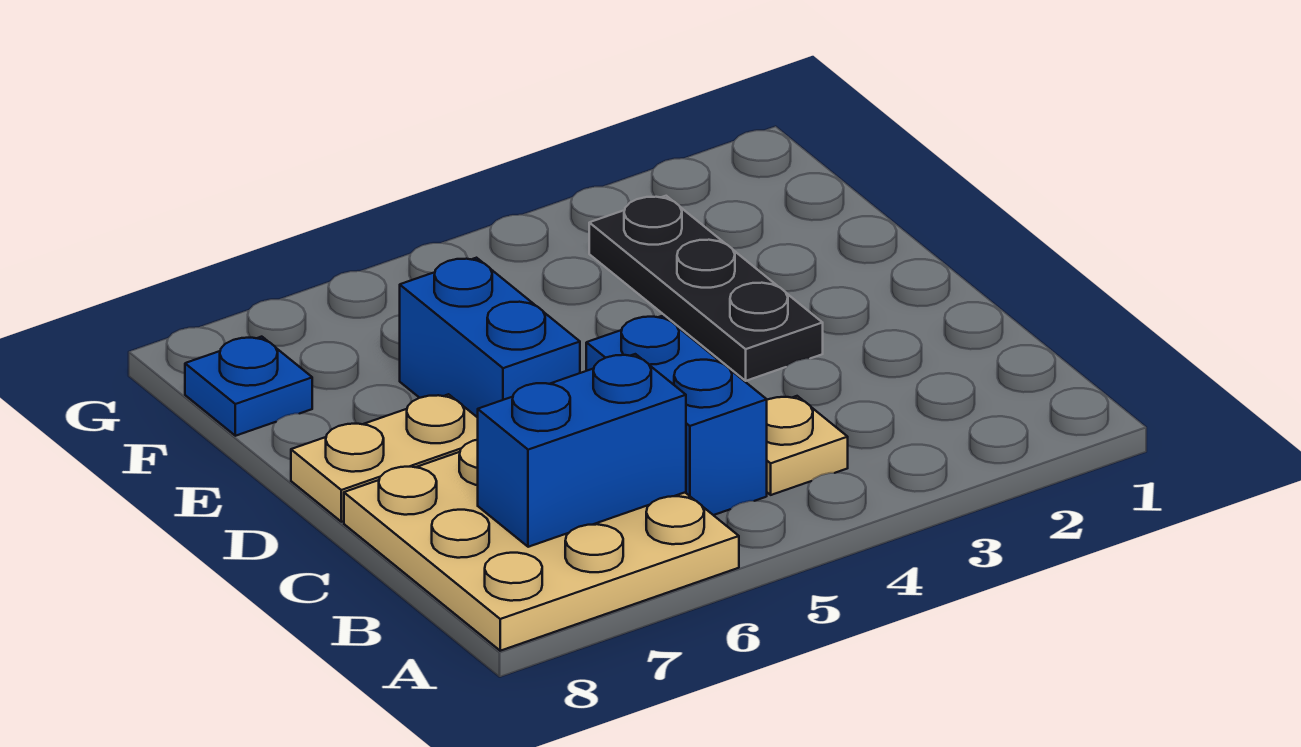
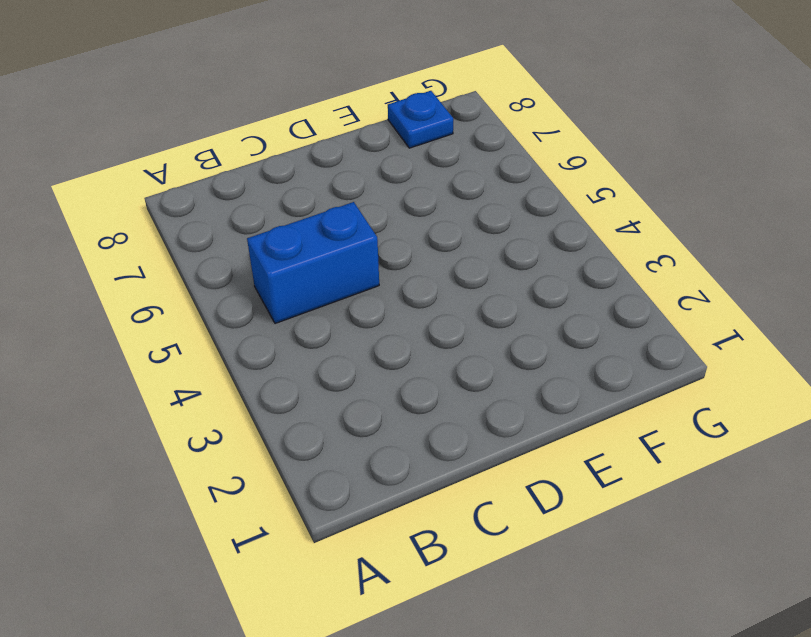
none -> tan plate A6:C8 level 1
none -> tan plate B4 level 1

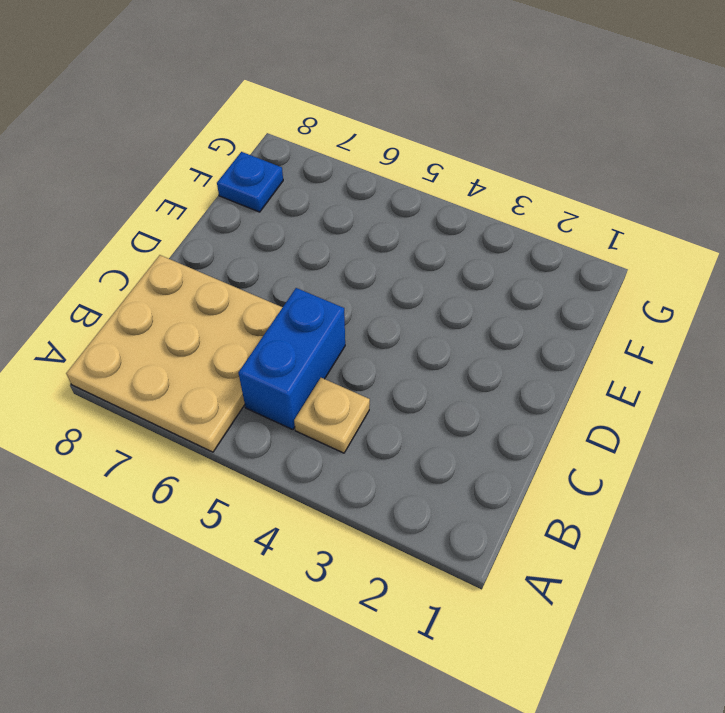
none -> black plate D3:F3 level 1
none -> blue brick D6:E6 level 1

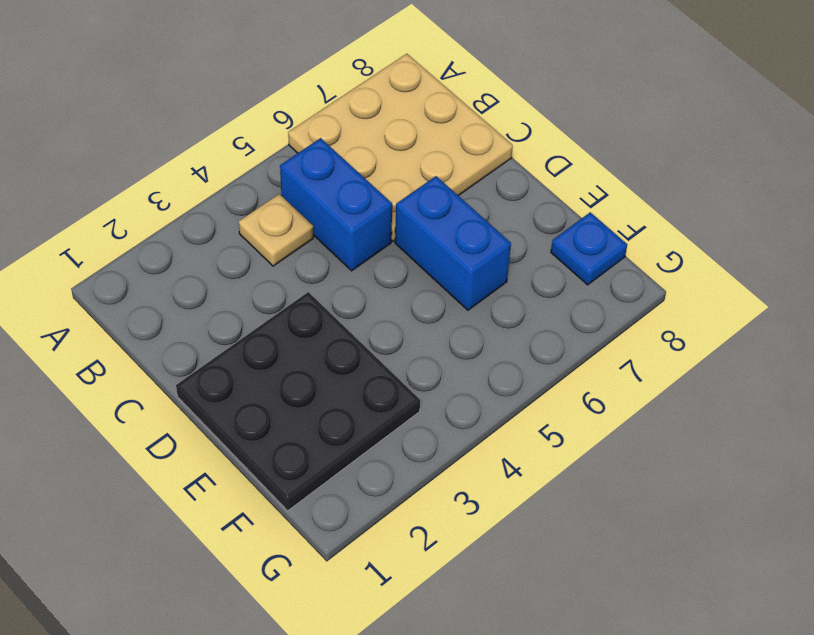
black plate D1:F3 level 1 -> black plate D3:F3 level 1
none -> tan plate D7:D8 level 1
none -> blue brick B6:B7 level 2

